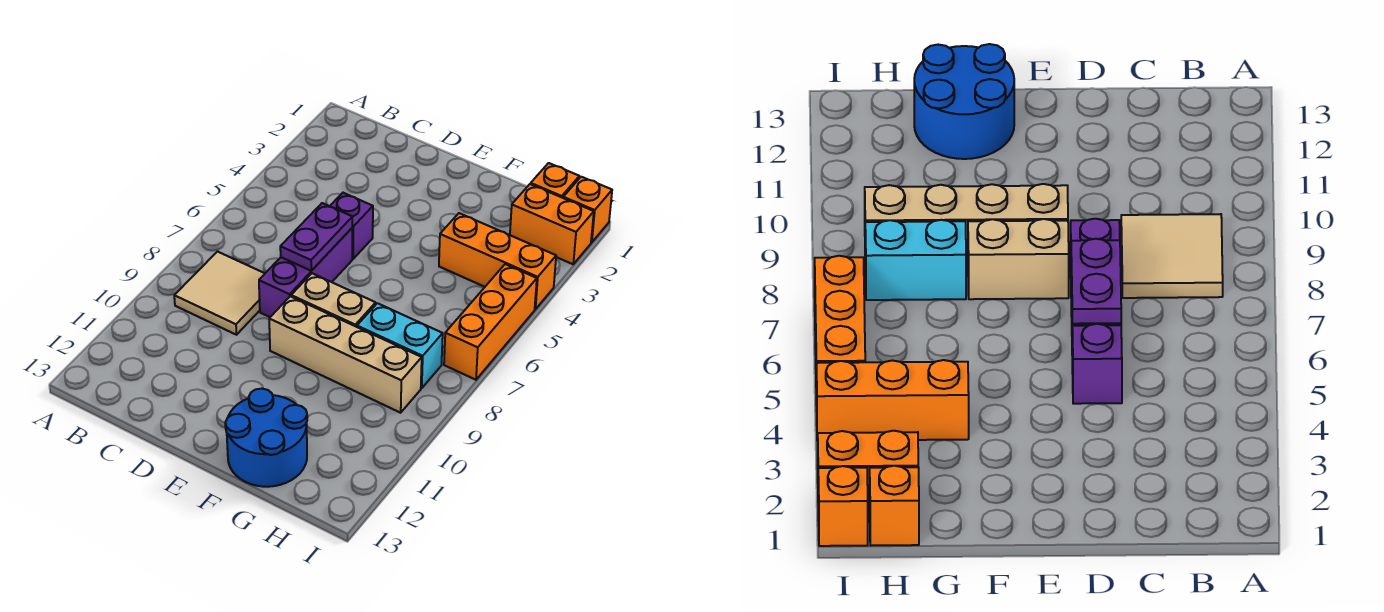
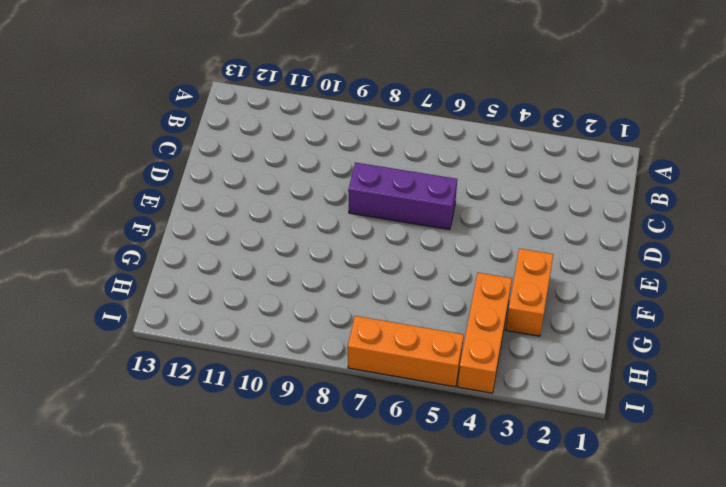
orange brick F3:G3 level 1 -> orange brick H2:I2 level 1
none -> tan tile B8:C9 level 1
none -> purple brick D5 level 1
none -> tan brick E8:F8 level 1

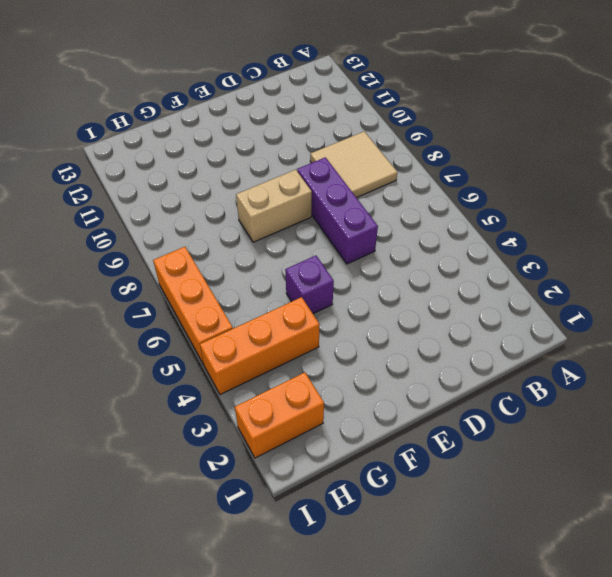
purple brick F5 level 1 -> purple brick D5 level 1
none -> tan brick E9:H9 level 1
none -> blue round brick F12:G13 level 1
none -> cyan brick G8:H8 level 1

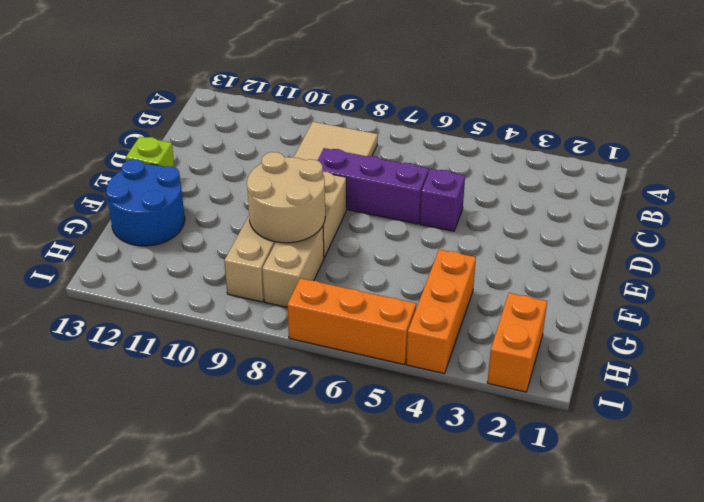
lime brick E13 level 1 -> none
tan round brick F8:G9 level 2 -> none
tan brick G8:H8 level 1 -> cyan brick G8:H8 level 1
none -> orange brick H1 level 1
none -> orange brick I1 level 1
none -> purple plate D6:D7 level 2

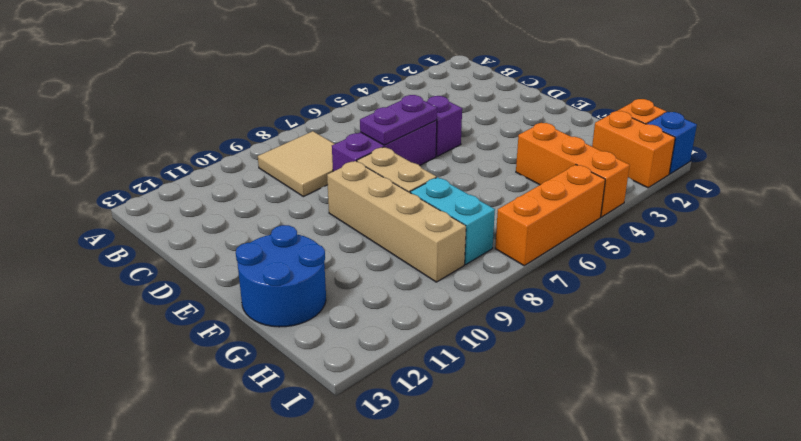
blue brick I1 level 1 -> orange brick I1 level 1

